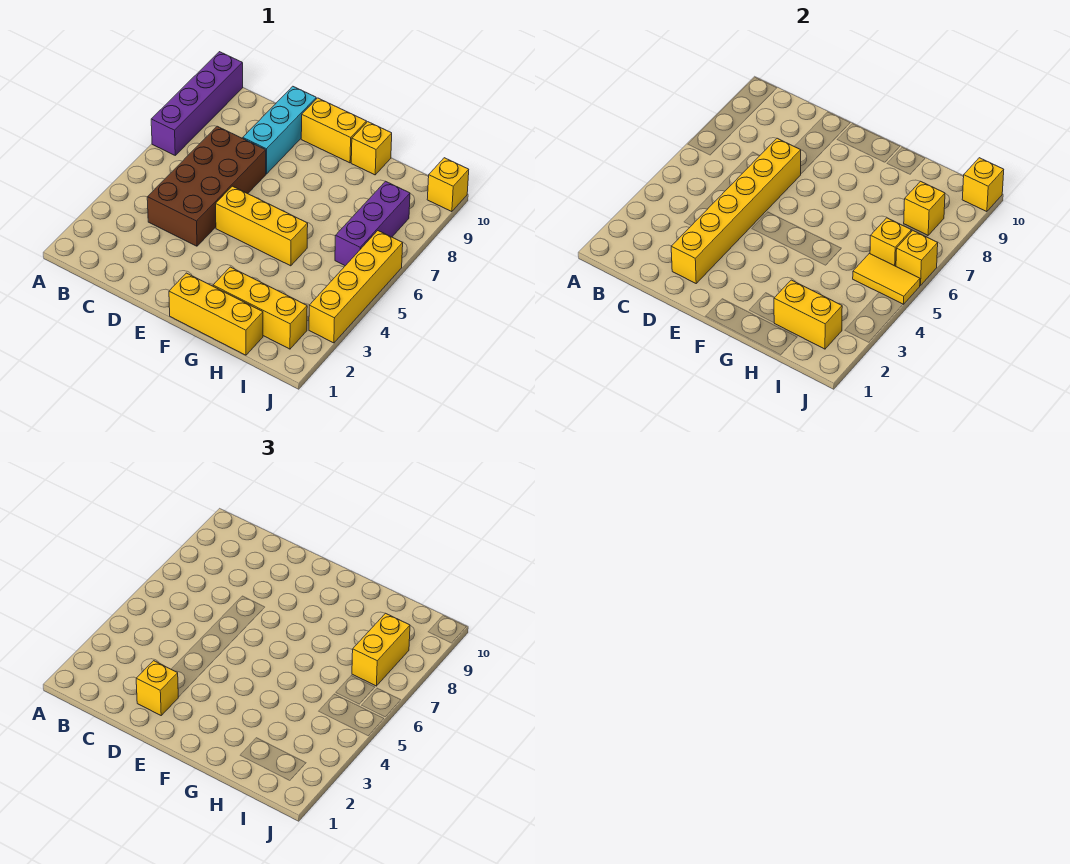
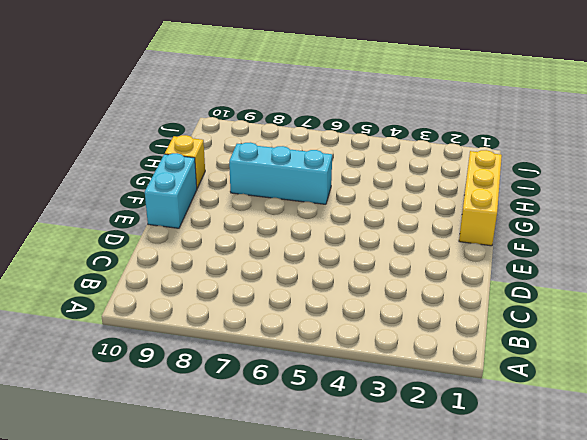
cyan brick E10:F10 level 1 -> yellow brick E10:F10 level 1
cyan brick G6:G8 level 1 -> cyan brick D8:D10 level 1
none -> purple brick A7:A10 level 1
none -> brown brick C4:D7 level 1
none -> yellow brick E5:G5 level 1

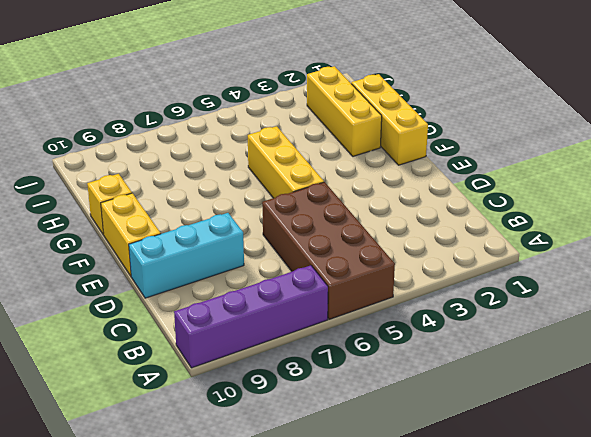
brown brick A5:D6 level 1 -> brown brick C4:D7 level 1
none -> purple brick I6:I8 level 1
none -> yellow brick J3:J6 level 1
none -> yellow brick J10 level 1

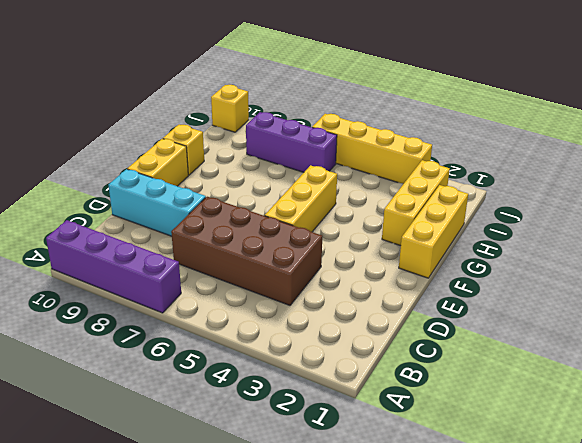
none -> yellow brick D2:D7 level 2
none -> yellow brick H2:I2 level 2
none -> yellow tile I5:J5 level 2

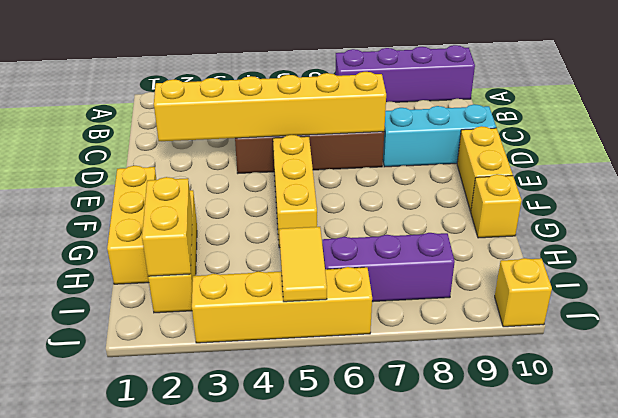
none -> yellow brick I6 level 2
none -> yellow brick I8 level 2
none -> yellow brick J6 level 2

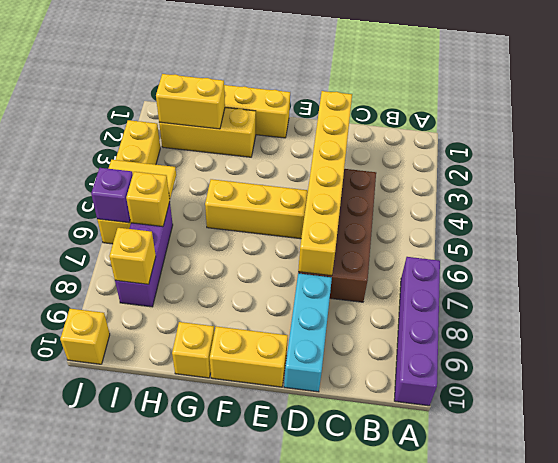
purple brick J6 level 2 -> yellow brick J6 level 2
none -> yellow brick J10 level 2
none -> yellow brick D2 level 3
none -> yellow brick I7:I8 level 3

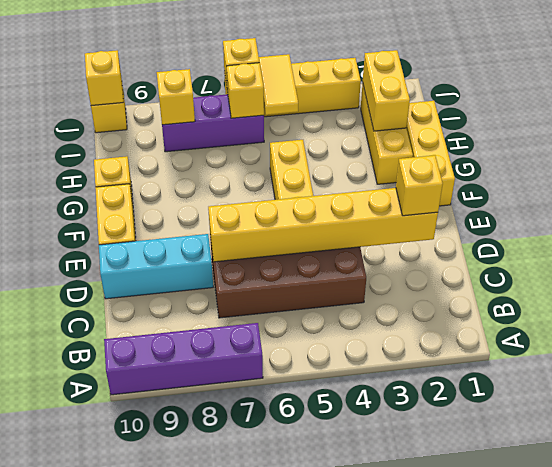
none -> yellow brick I7:I8 level 3

